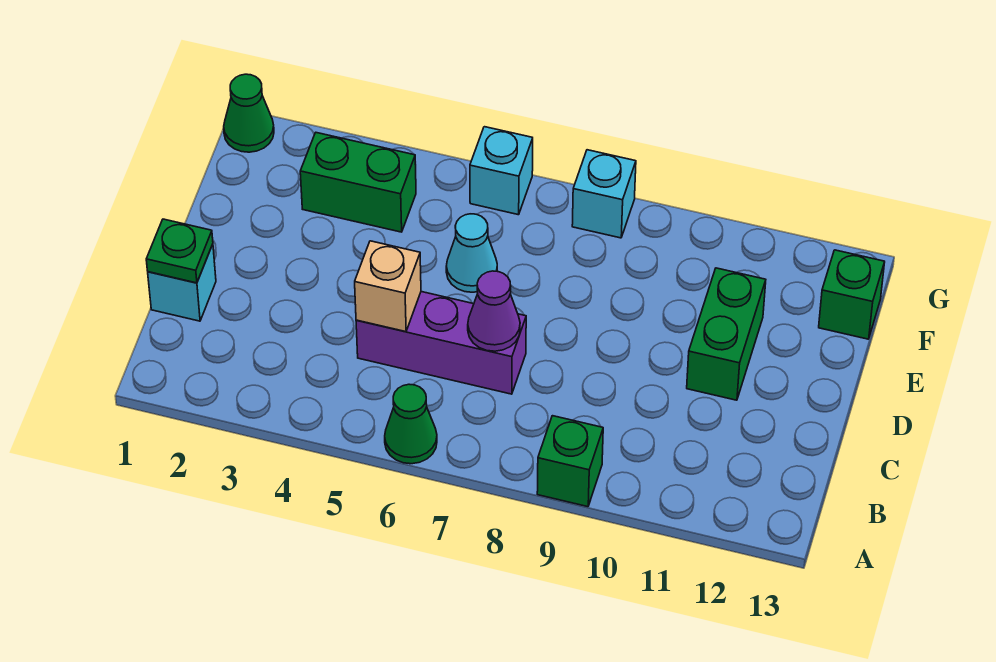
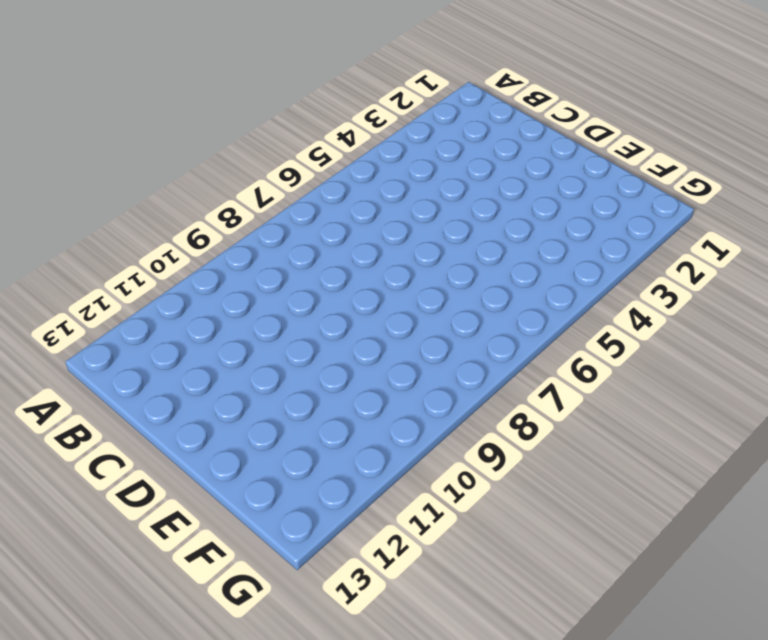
none -> green cone A6 level 1
none -> green brick A9 level 1
none -> cyan brick C1 level 1

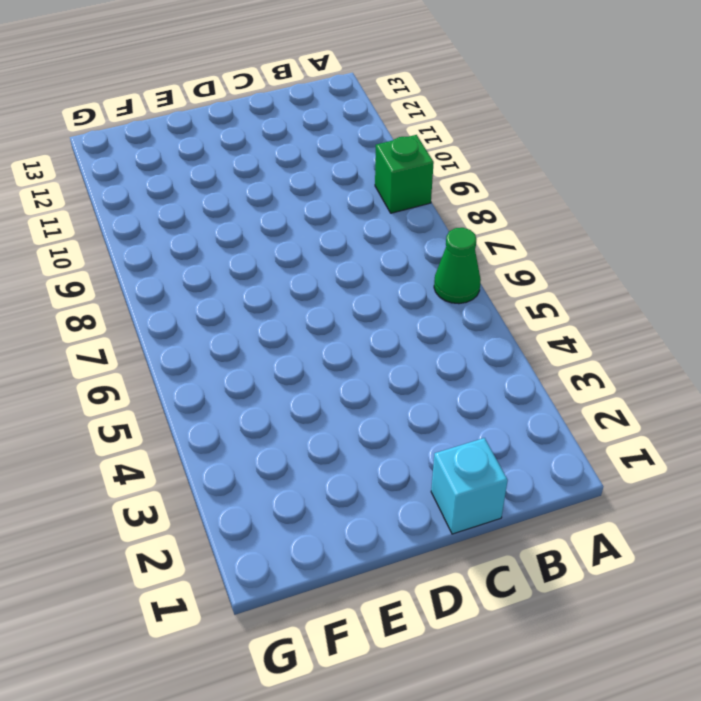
none -> purple brick C5:C7 level 1
none -> green brick D11:E11 level 1
none -> cyan cone E6 level 1

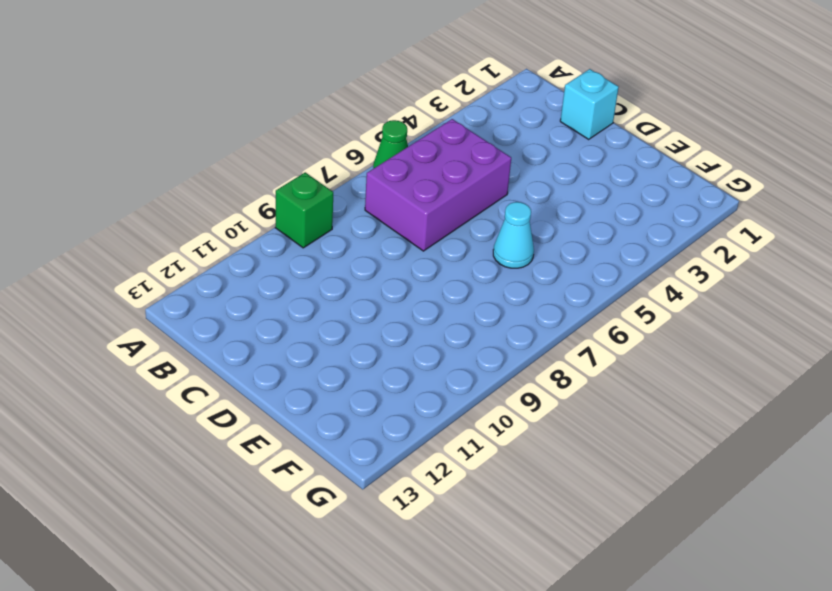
purple brick B5:C7 level 1 -> purple brick C5:C7 level 1
none -> green brick D11:E11 level 1
none -> green brick F3:F4 level 1
none -> green brick F13 level 1

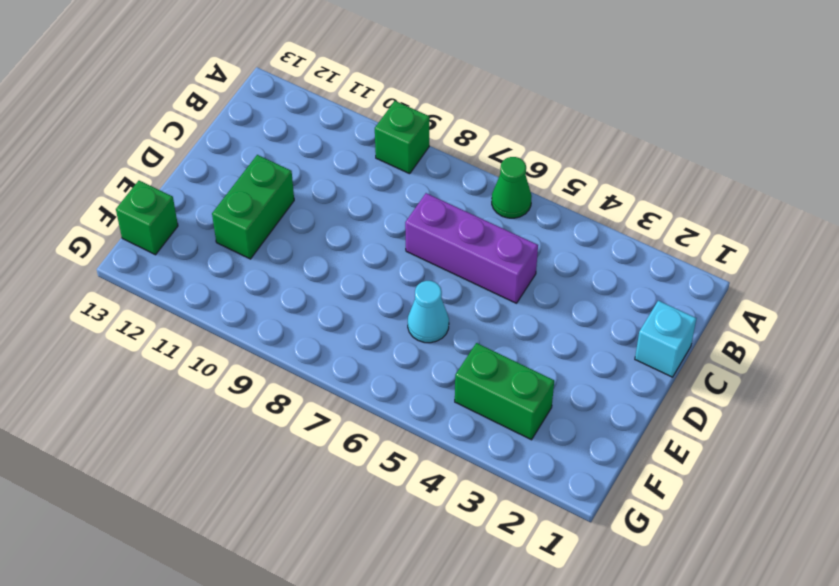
none -> green cone G1 level 1
none -> cyan brick G6 level 1
none -> cyan brick G8 level 1

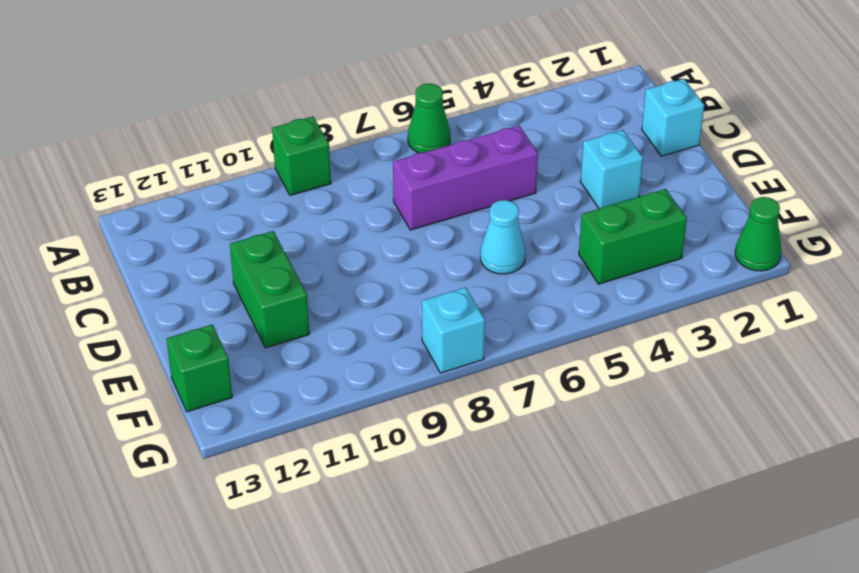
cyan brick D3 level 1 -> cyan brick G6 level 1
none -> green plate C1 level 2
none -> tan brick C5 level 2
none -> purple cone C7 level 2

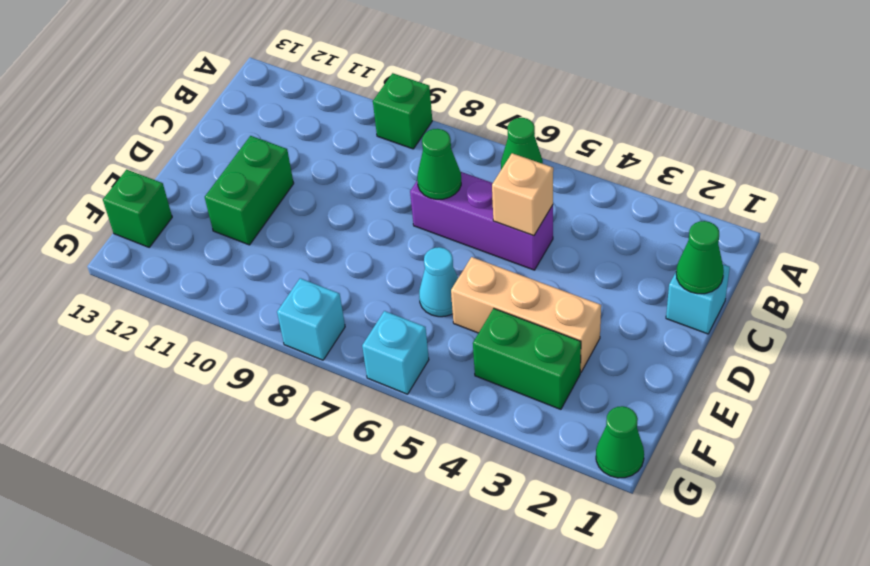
green cone C1 level 2 -> green plate C1 level 2
green cone C7 level 2 -> purple cone C7 level 2
tan brick E3:E5 level 1 -> none

